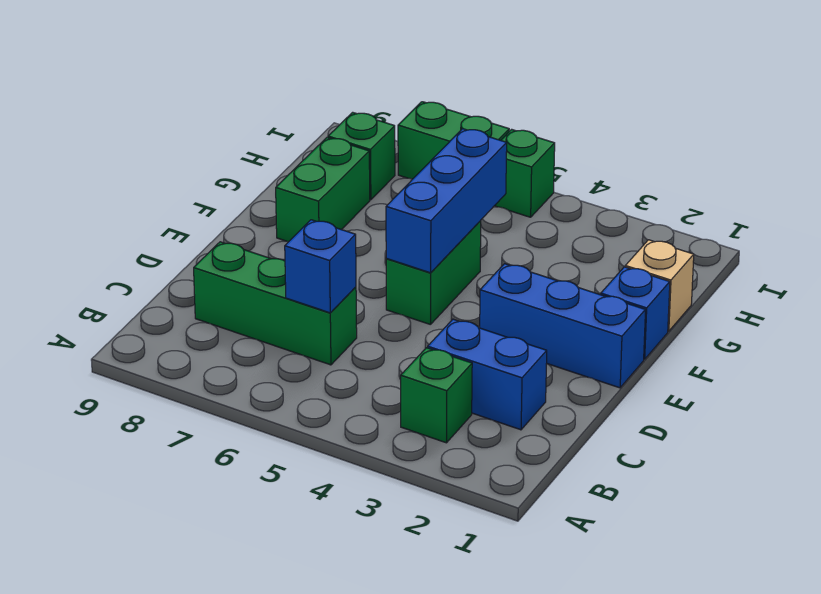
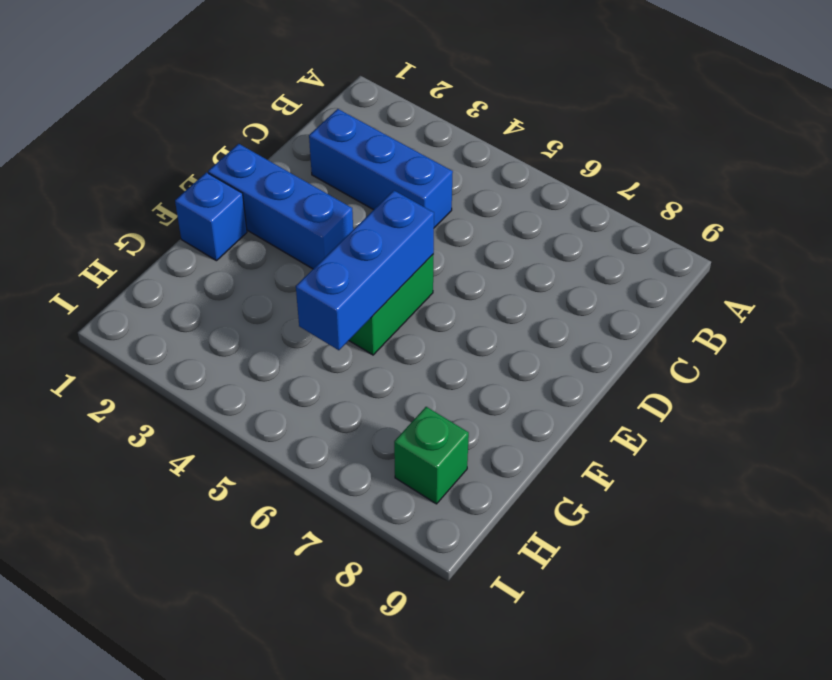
blue brick C2:C4 level 1 -> blue brick C2:C3 level 1
none -> green brick B3 level 1
none -> green brick C6:C8 level 1
none -> green brick F8:G8 level 1

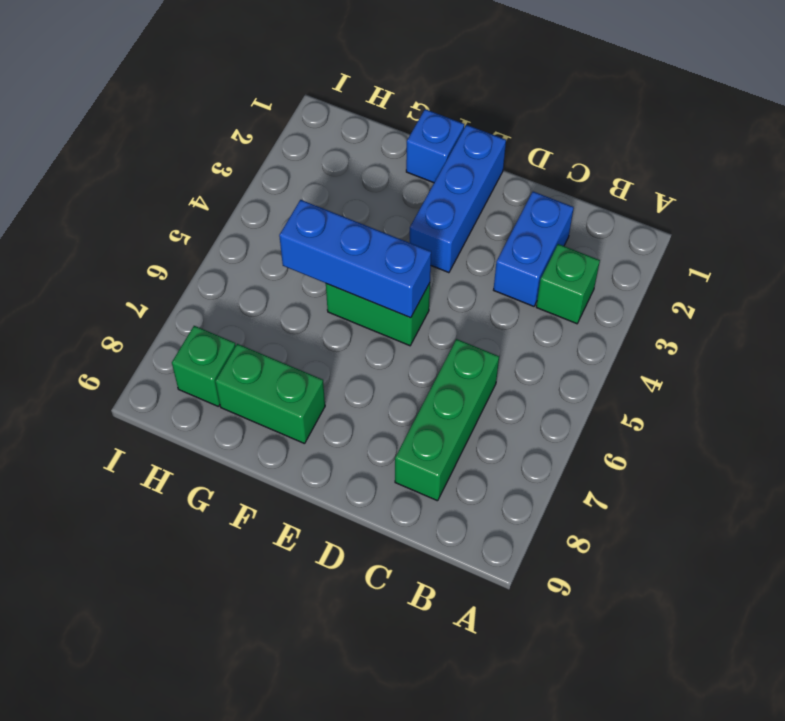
none -> tan brick G1 level 1
none -> green brick I5 level 1
none -> green brick I6:I7 level 1

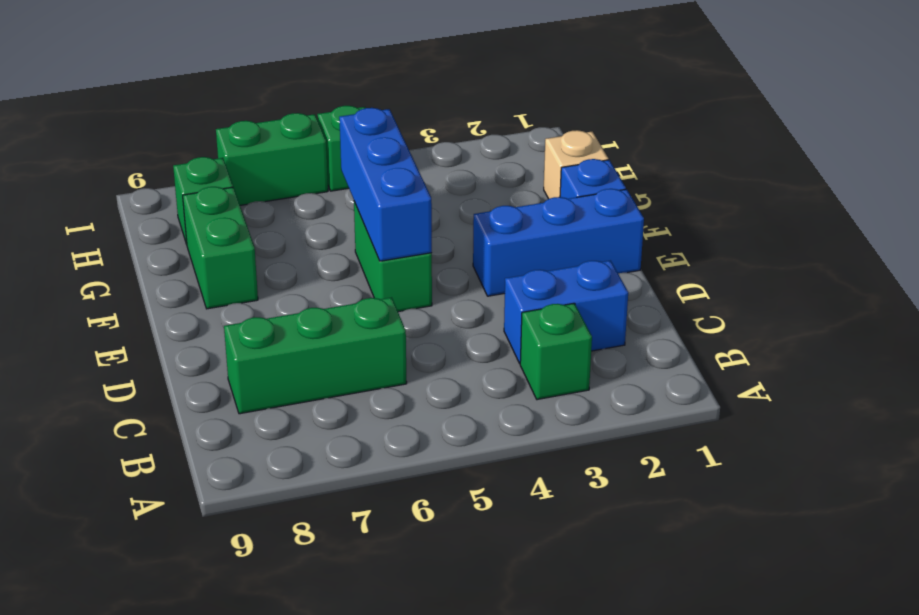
none -> blue brick C6 level 2

